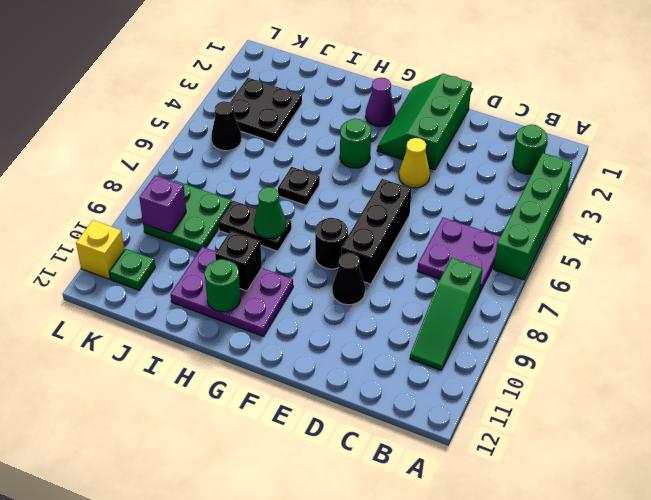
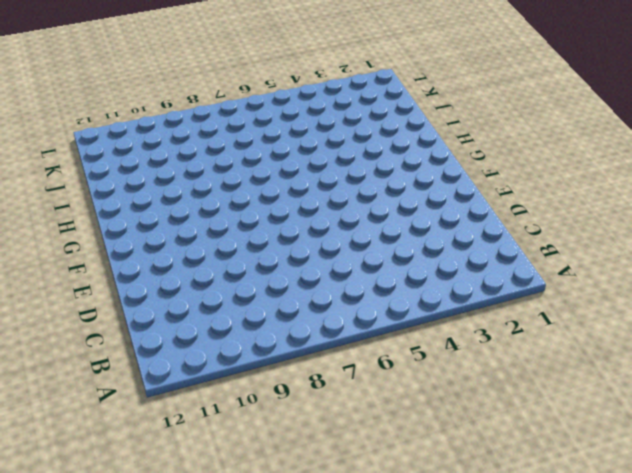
none -> green brick A3:A6 level 1
none -> green round brick B2 level 1
none -> purple plate B6:C7 level 1

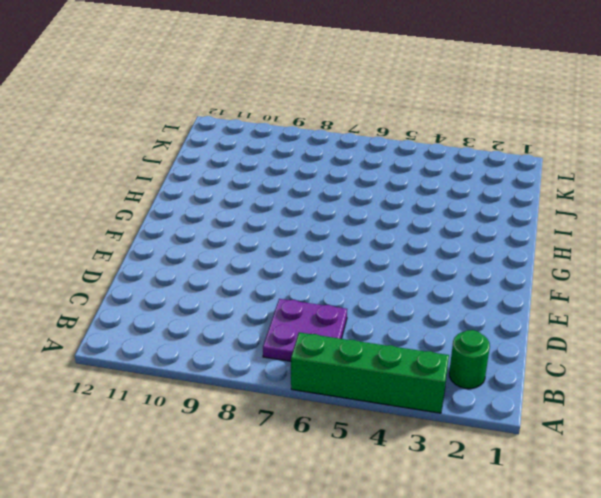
none -> green slope B8:B10 level 1 top 8
none -> green slope E1:F3 level 1 top E
none -> yellow cone E4 level 1

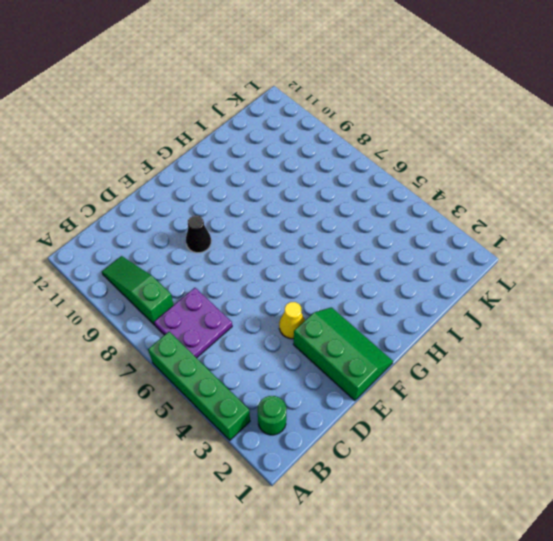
none -> black brick E6:E8 level 1
none -> black round brick F8 level 1
none -> purple cone G2 level 1

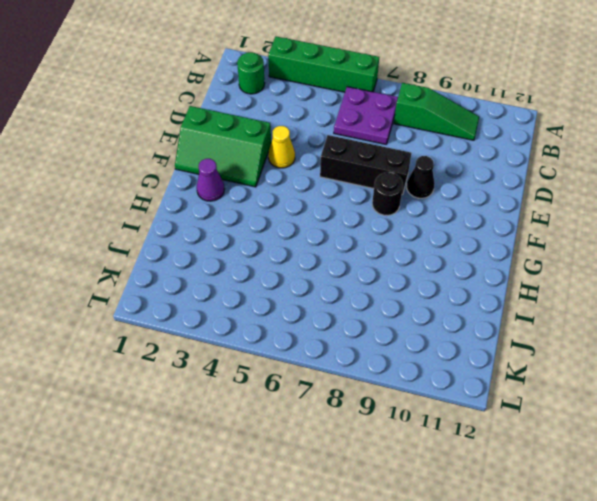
none -> green round brick G4 level 1
none -> purple plate G10:I11 level 1
none -> black plate H6 level 1

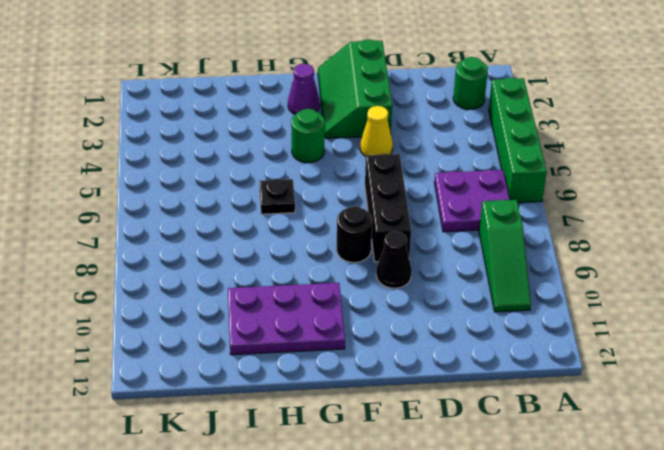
none -> black plate H8:I8 level 1
none -> black plate J3:K4 level 1
none -> green plate J8:K9 level 1

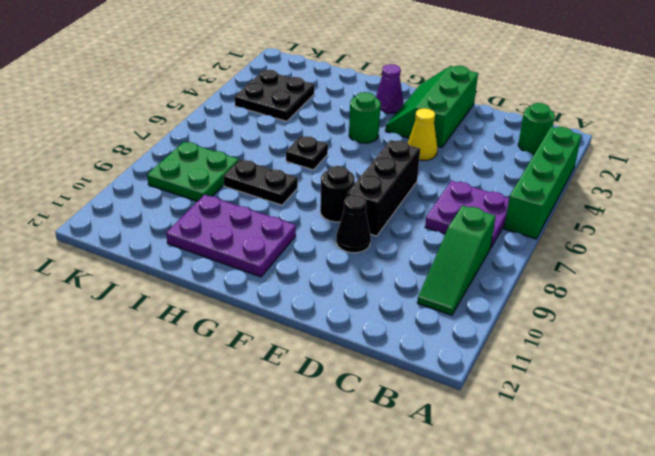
none -> black cone K5 level 1
none -> green plate K11 level 1
none -> yellow brick L11 level 1

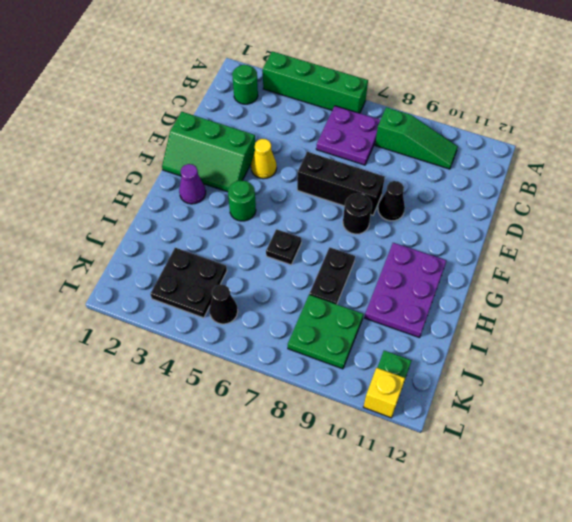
none -> green cone H8 level 2
none -> black brick H10 level 2
none -> green round brick H11 level 2

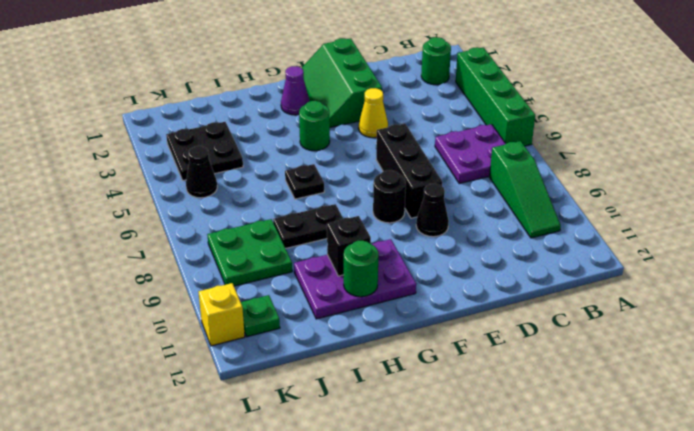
none -> green cone H8 level 2
none -> purple brick K9 level 2

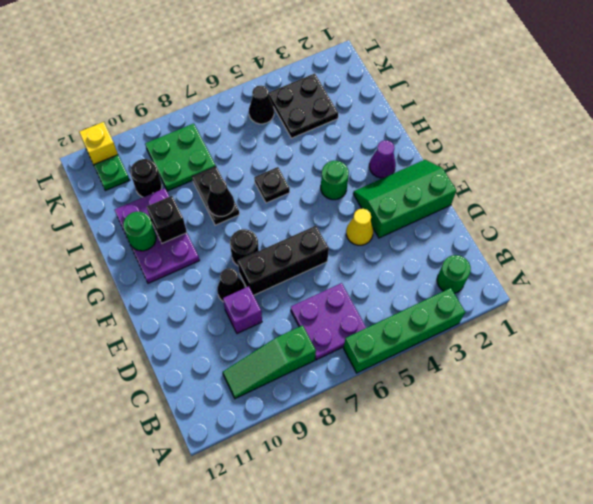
purple brick D9 level 1 -> purple brick K9 level 2
black cone H8 level 2 -> green cone H8 level 2
black round brick J10 level 1 -> none

